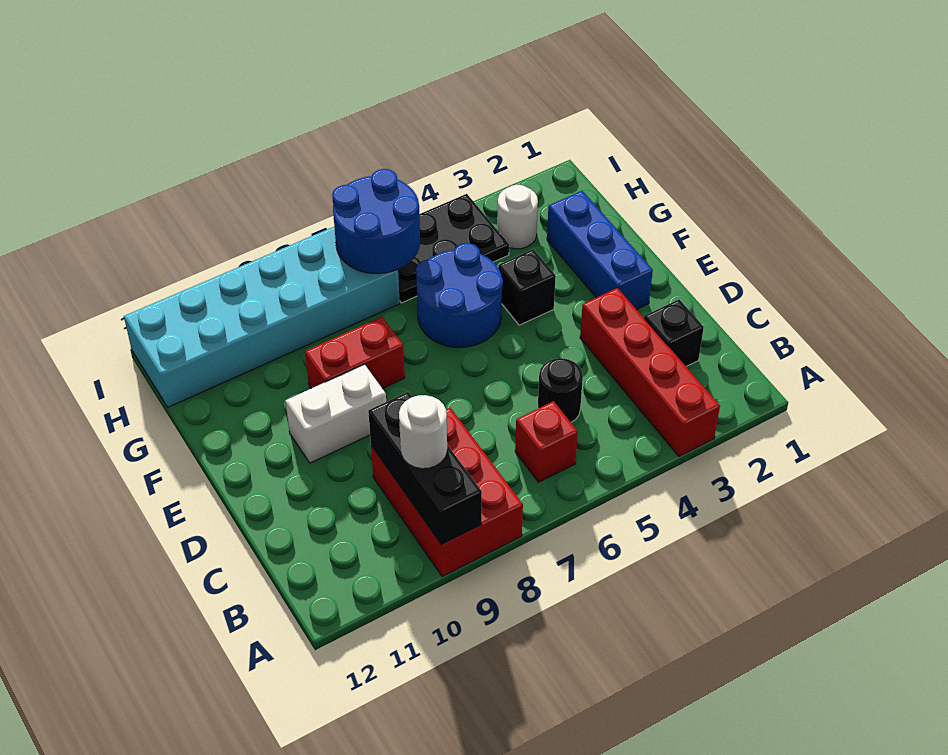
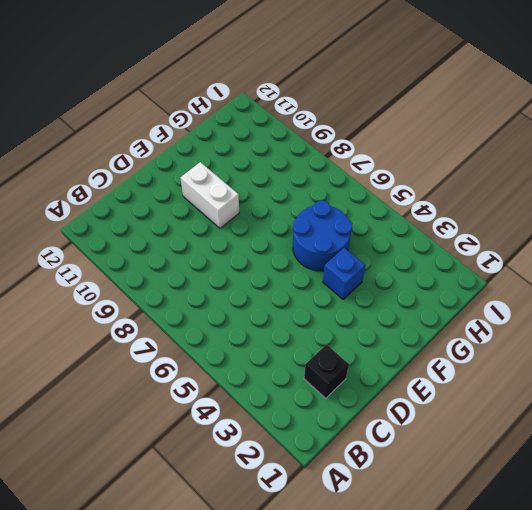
blue brick F4 level 1 -> black brick F4 level 1
none -> red brick A3:D3 level 1
none -> red brick A8:C9 level 1
none -> red brick B6 level 1

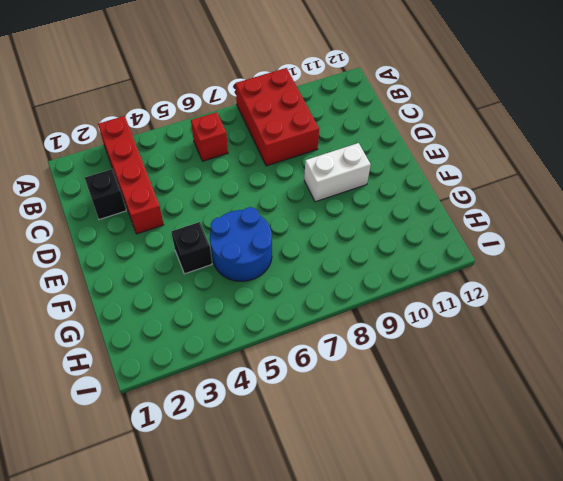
none -> black round brick C5 level 1
none -> blue brick E2:G2 level 1
none -> red brick F8:F9 level 1

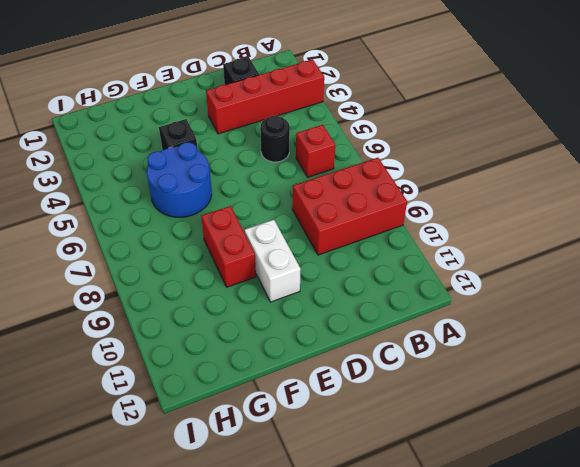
none -> blue brick E2:G2 level 1
none -> white round brick H3 level 1
none -> black plate H4:I6 level 1

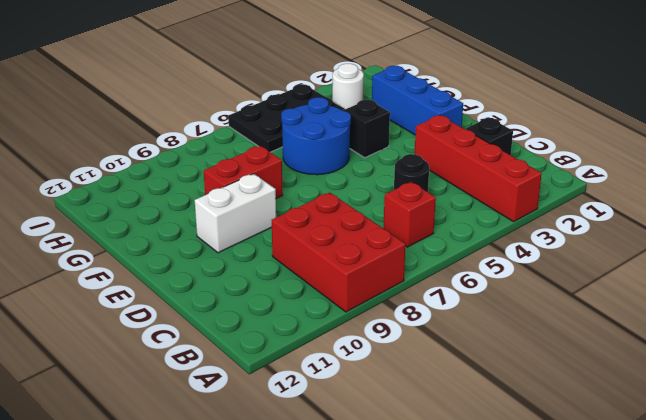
none -> cyan brick H7:I12 level 1
none -> black brick A9:C9 level 2
none -> blue round brick H6:I7 level 2

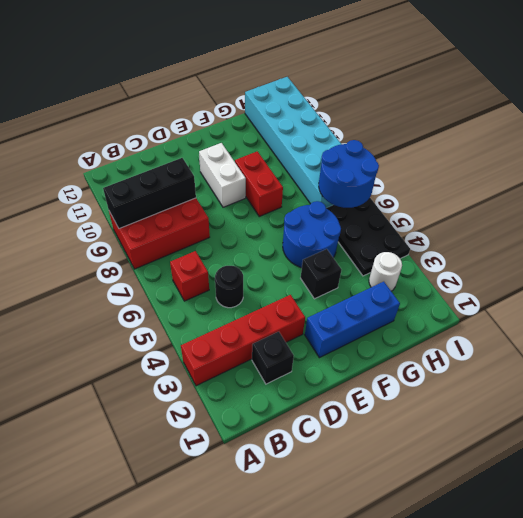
none -> white round brick B9 level 3

